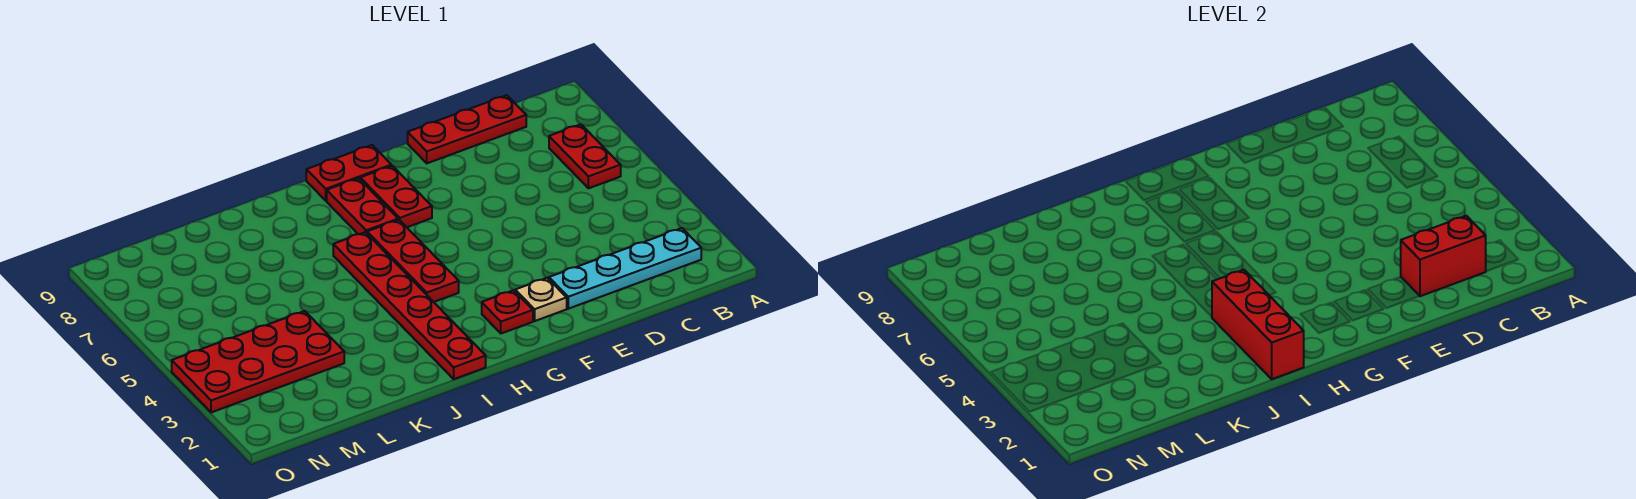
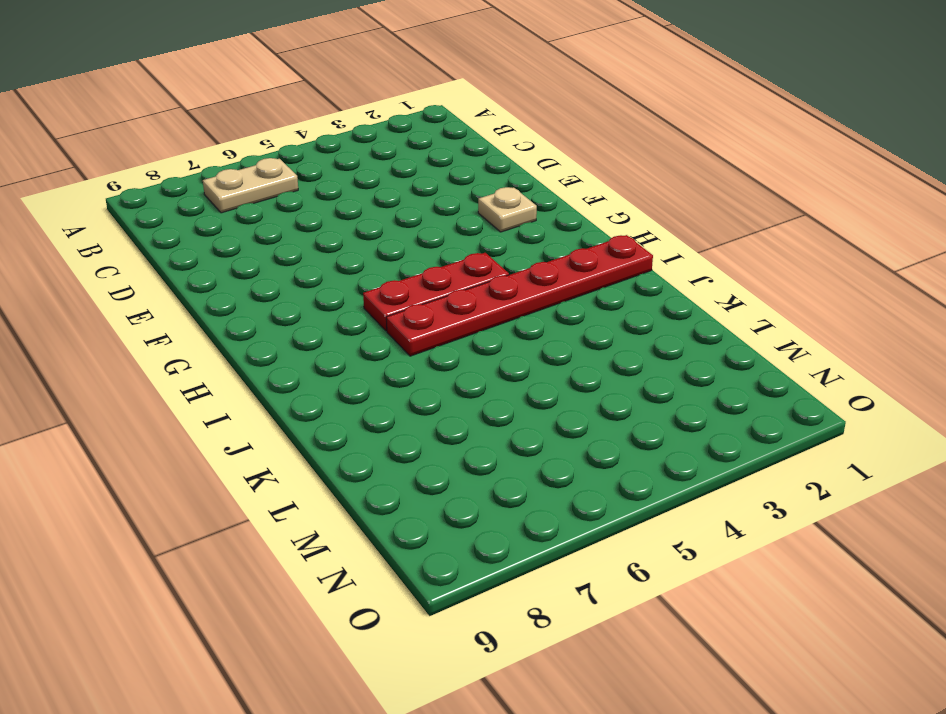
tan plate B6:B7 level 1 -> red plate B6:B7 level 1
none -> cyan plate B2:E2 level 1
none -> red plate C9:E9 level 1
none -> red plate G2 level 1

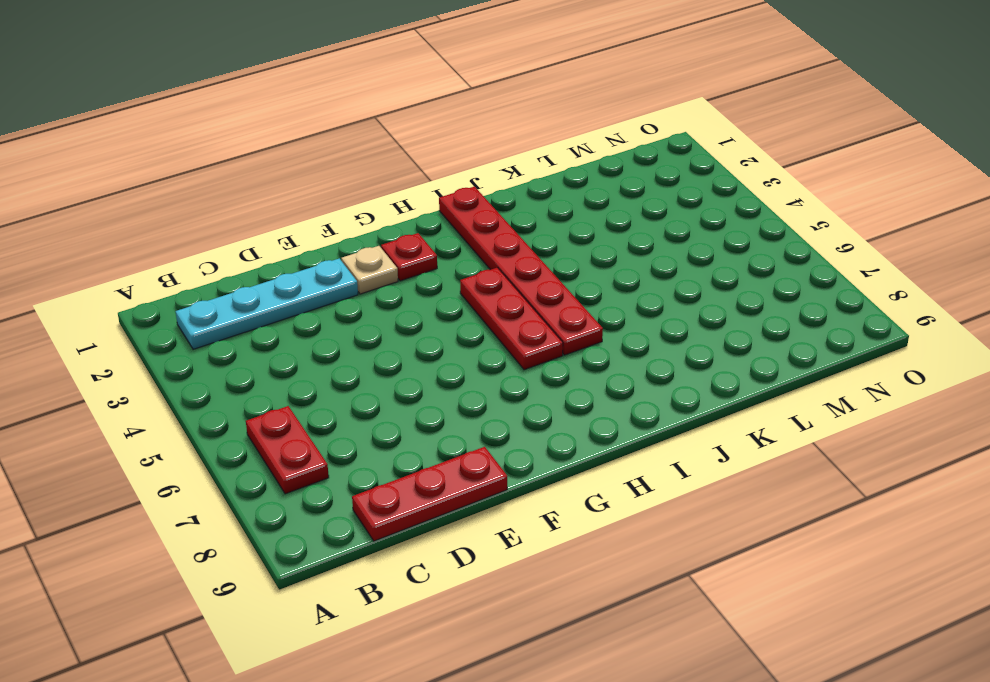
none -> red plate G7:G8 level 1
none -> red plate G9:H9 level 1
none -> red plate H7:H8 level 1

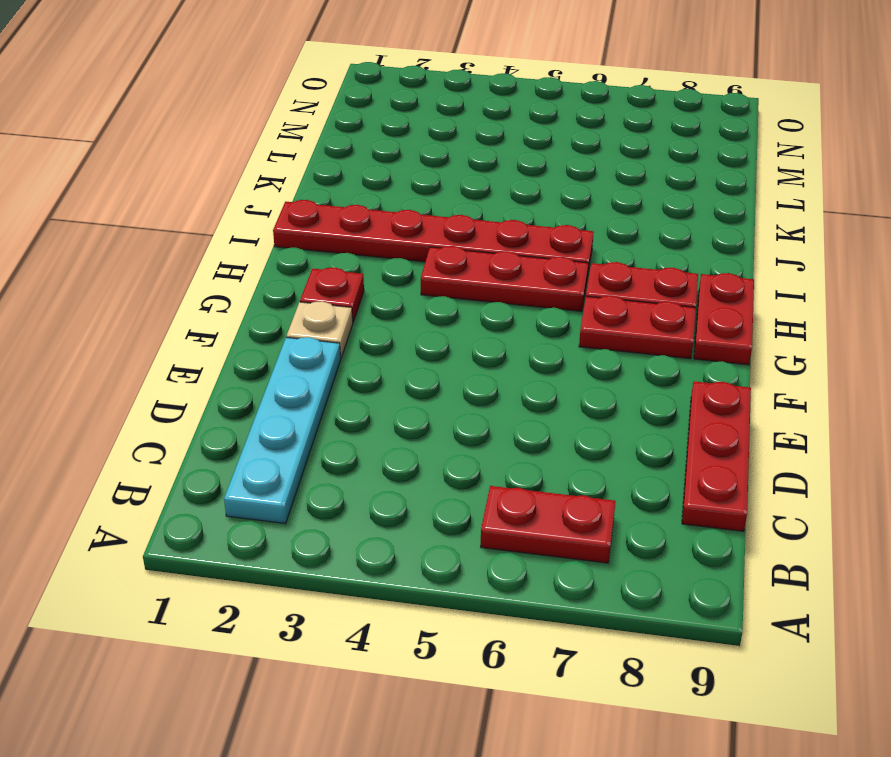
none -> red plate L3:O4 level 1
none -> red brick C2:D2 level 2
none -> red brick I1:I3 level 2

